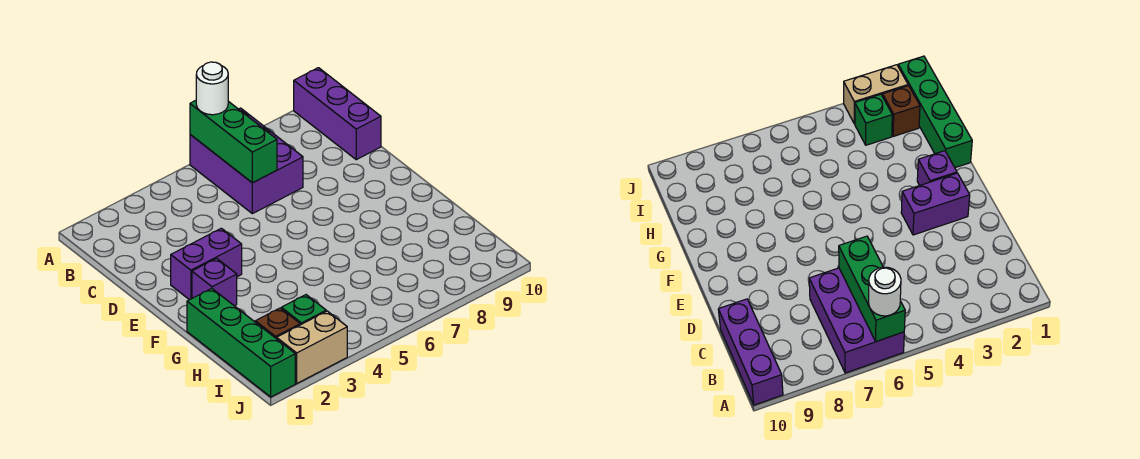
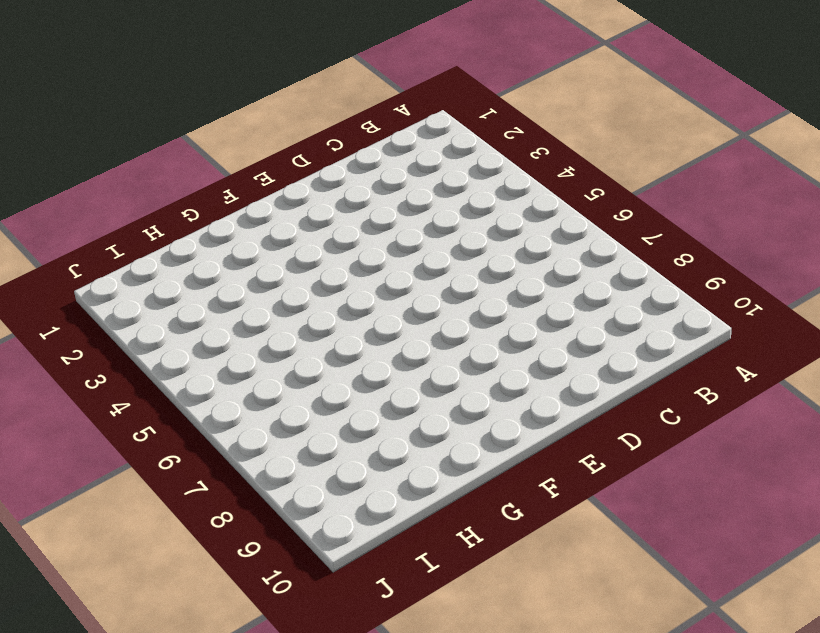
none -> purple brick A6:C7 level 1
none -> purple brick A10:C10 level 1

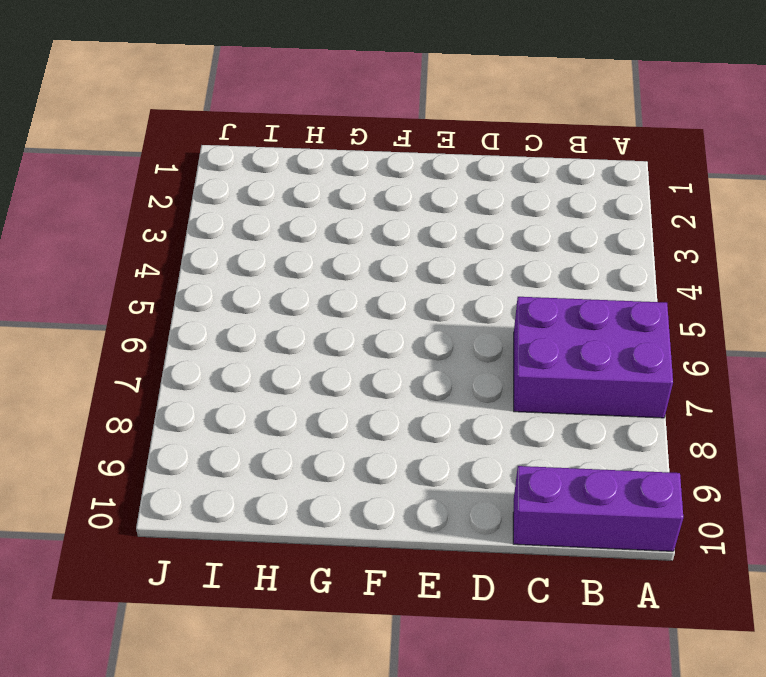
none -> purple brick E2:E3 level 1
none -> purple brick F2 level 1

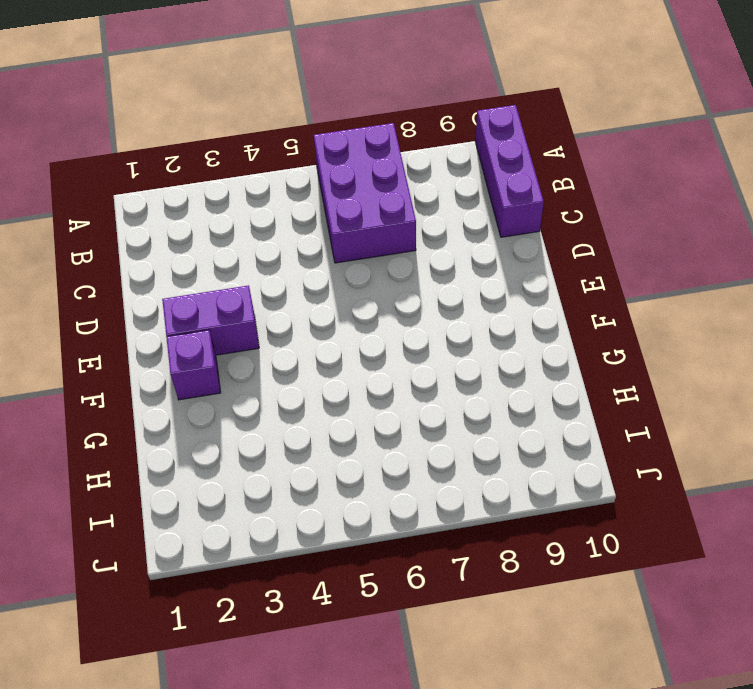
none -> green brick G1:J1 level 1
none -> brown brick I2 level 1

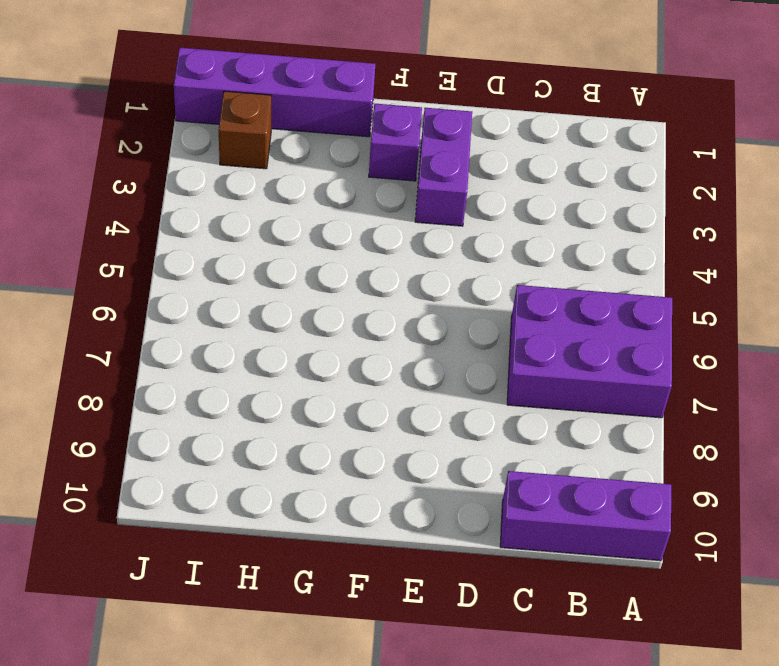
purple brick G1:J1 level 1 -> green brick G1:J1 level 1
none -> green brick I3 level 1
none -> tan brick J2:J3 level 1

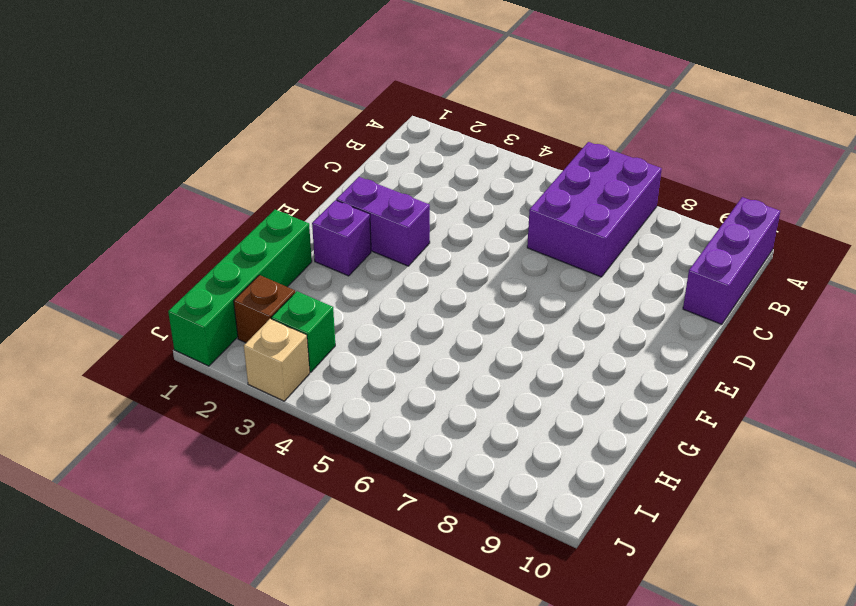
tan brick J3 level 1 -> tan brick J2:J3 level 1
none -> green brick A6:C6 level 2
none -> white round brick A6 level 3

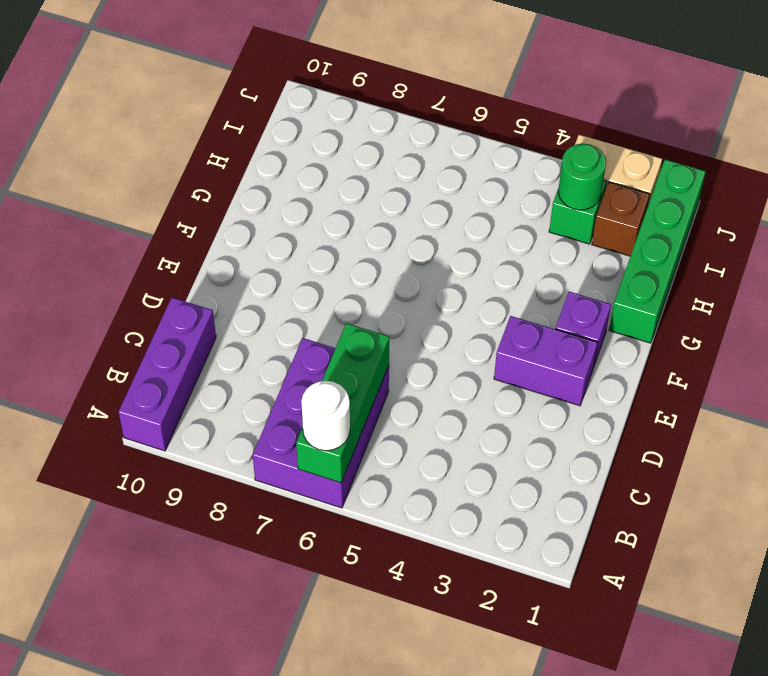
green round brick I3 level 2 -> none

